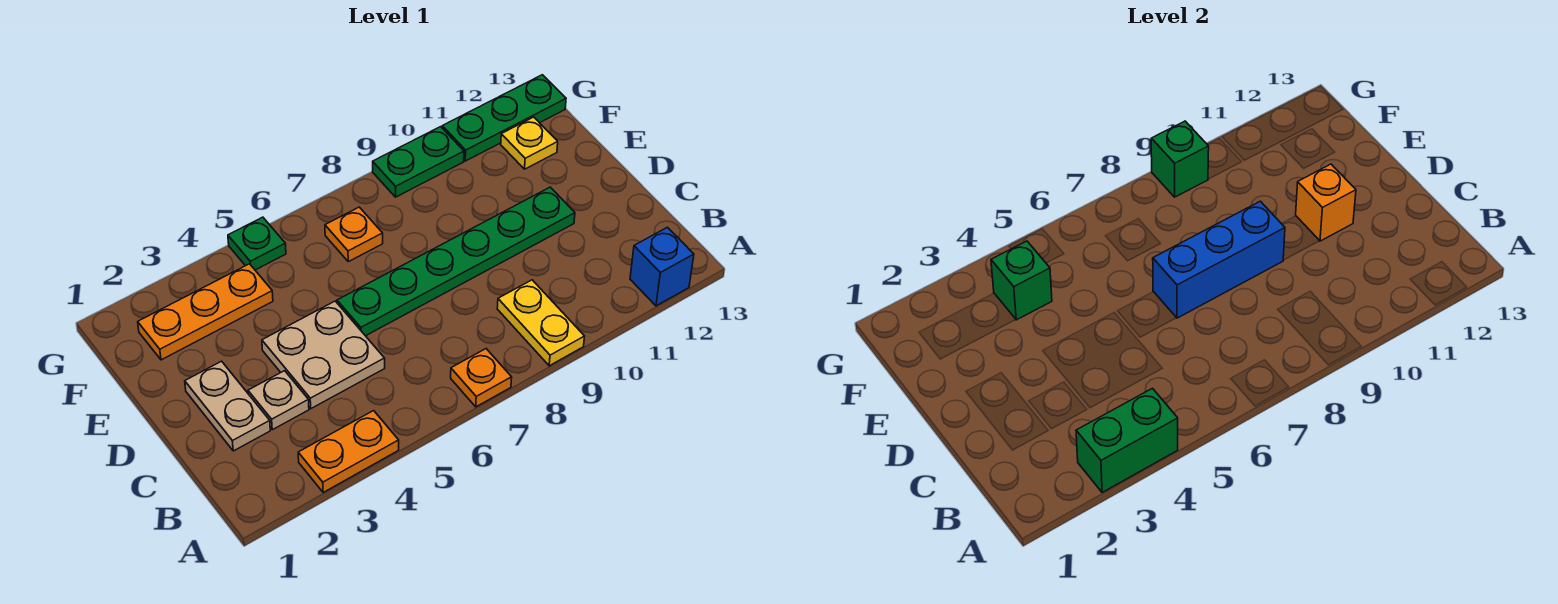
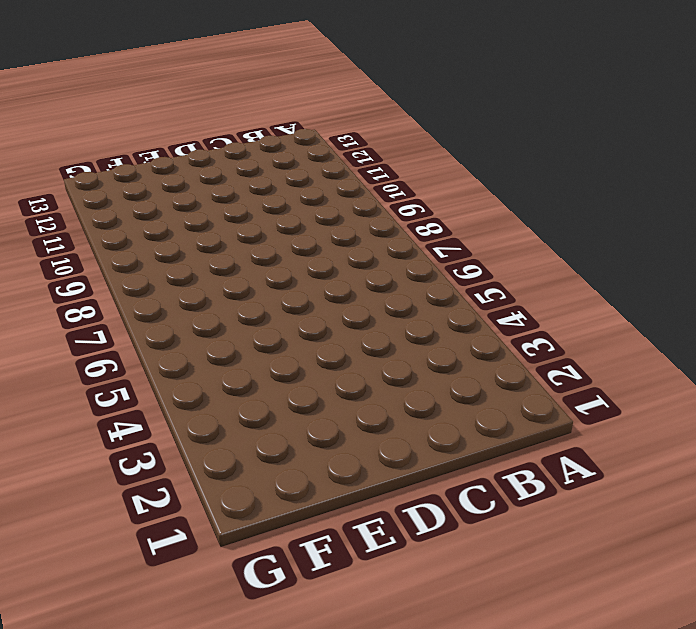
none -> orange plate A3:A4 level 1
none -> orange plate A7 level 1
none -> yellow plate A9:B9 level 1

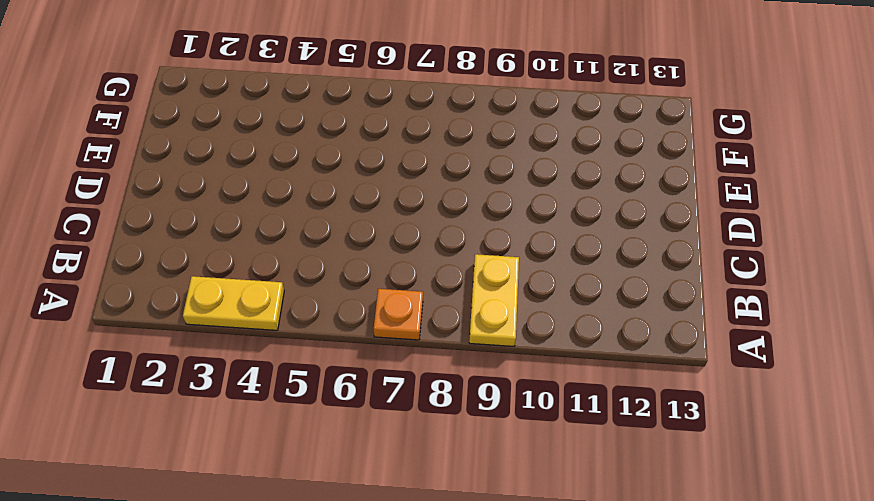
yellow plate A3:A4 level 1 -> orange plate A3:A4 level 1
none -> blue brick A12 level 1
none -> tan plate C2:D2 level 1
none -> tan plate C3 level 1

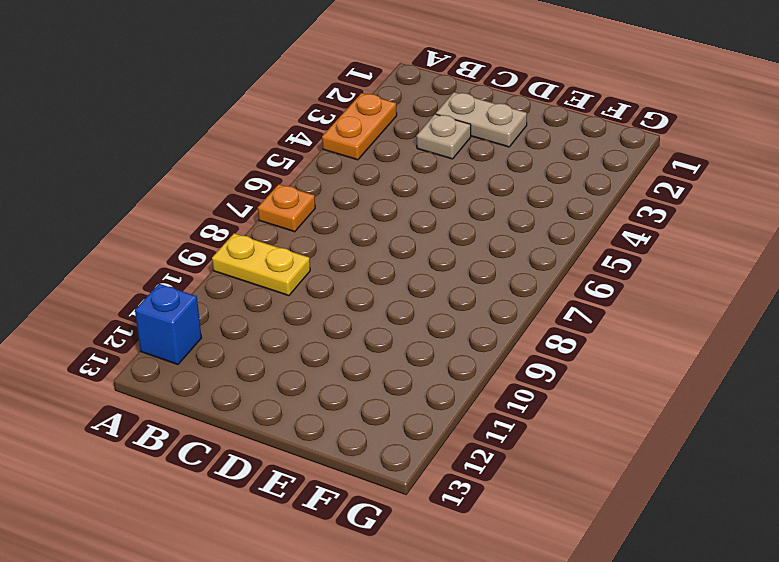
none -> tan plate C4:D5 level 1
none -> green plate D6:D11 level 1
none -> orange plate F2:F4 level 1

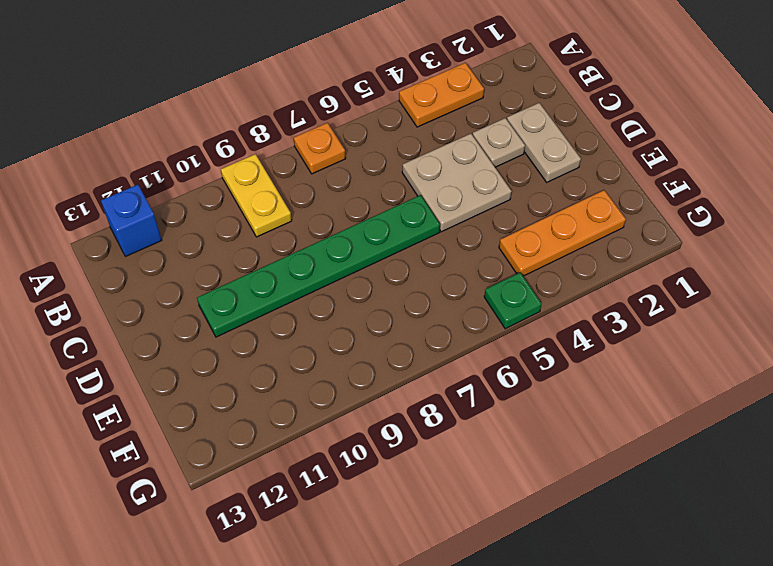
none -> orange plate F7 level 1
none -> yellow plate F12 level 1
none -> green plate G9:G10 level 1

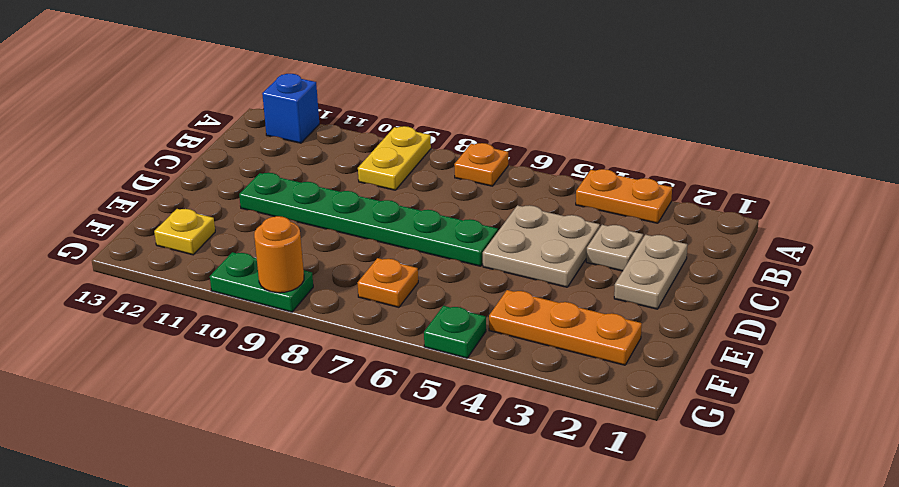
orange round brick G9 level 2 -> green brick G9 level 2
none -> green plate G11:G13 level 1
none -> green brick A3:A4 level 2
none -> blue brick D7:D9 level 2

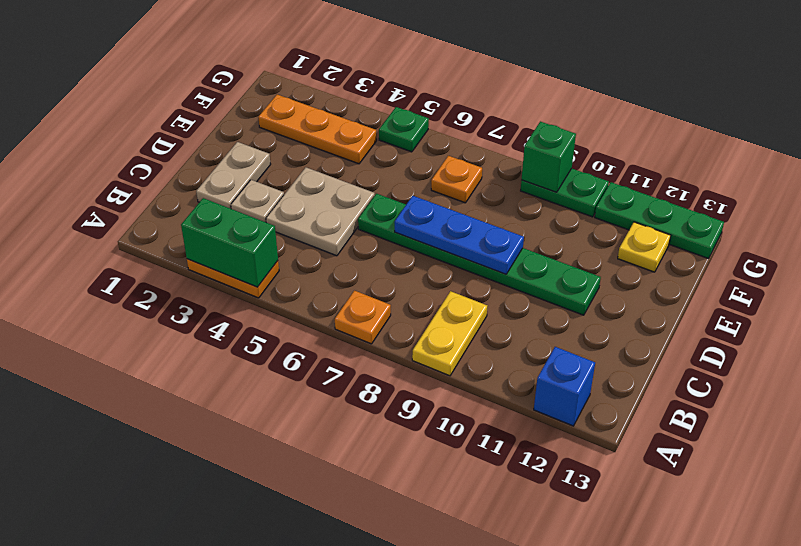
blue plate D7:D9 level 2 -> blue brick D7:D9 level 2
none -> orange brick D11 level 2
none -> green brick F4 level 2

